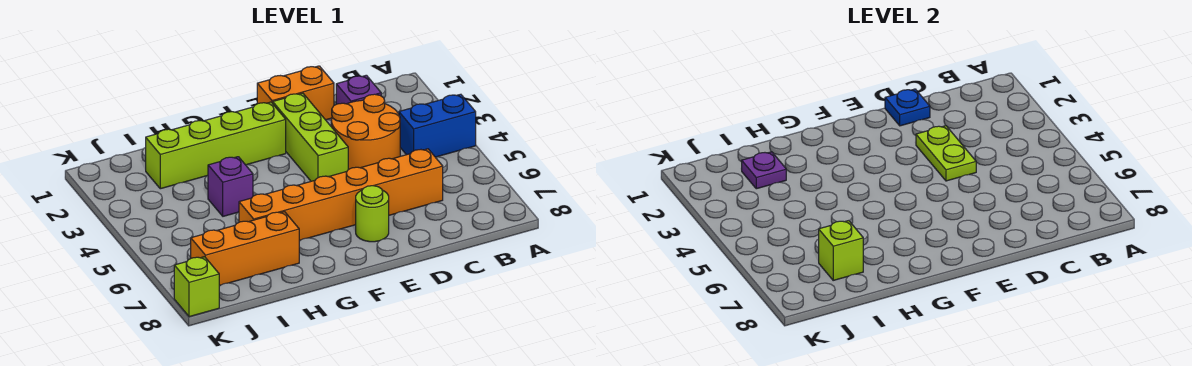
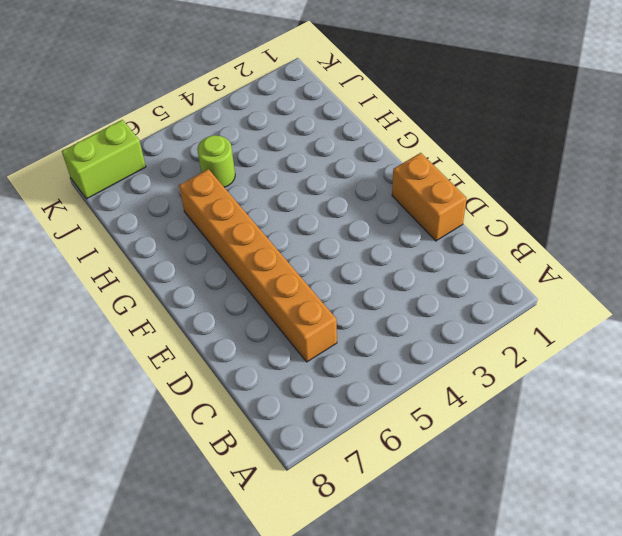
lime round brick I5 level 1 -> lime round brick E7 level 1
lime brick K7:K8 level 1 -> lime brick K8 level 1
none -> blue brick A4:B4 level 1
none -> purple brick C2 level 1
none -> orange round brick C3:D4 level 1

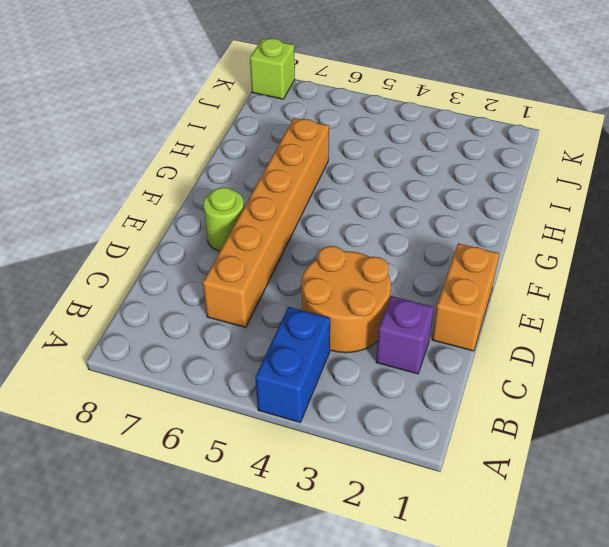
none -> lime brick E2:E4 level 1
none -> lime brick F2:I2 level 1
none -> purple brick H4 level 1

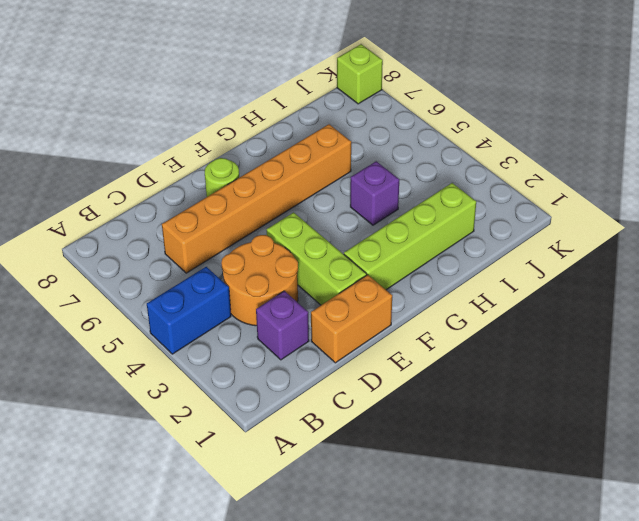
none -> orange brick H7:J7 level 1
none -> blue plate D1 level 2
none -> lime plate D3:D4 level 2

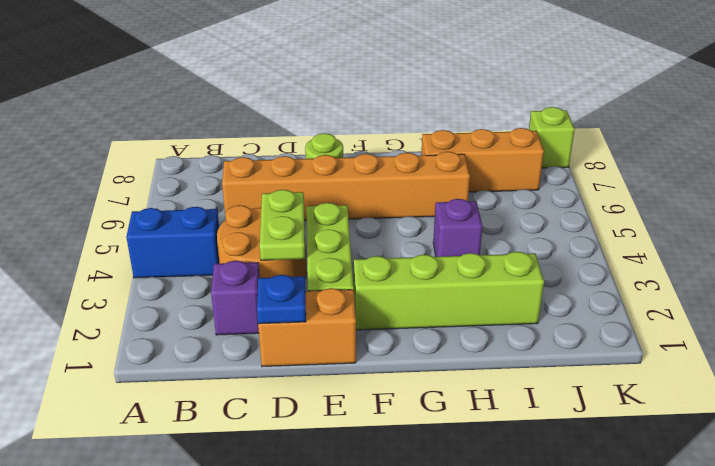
none -> purple plate I2 level 2
none -> lime brick I7 level 2

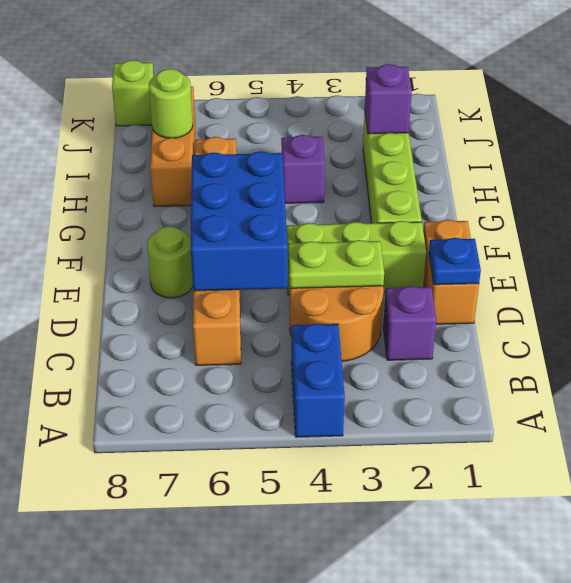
blue brick D5:F6 level 2 -> none
purple brick I2 level 2 -> purple plate I2 level 2
lime round brick I7 level 2 -> lime brick I7 level 2

